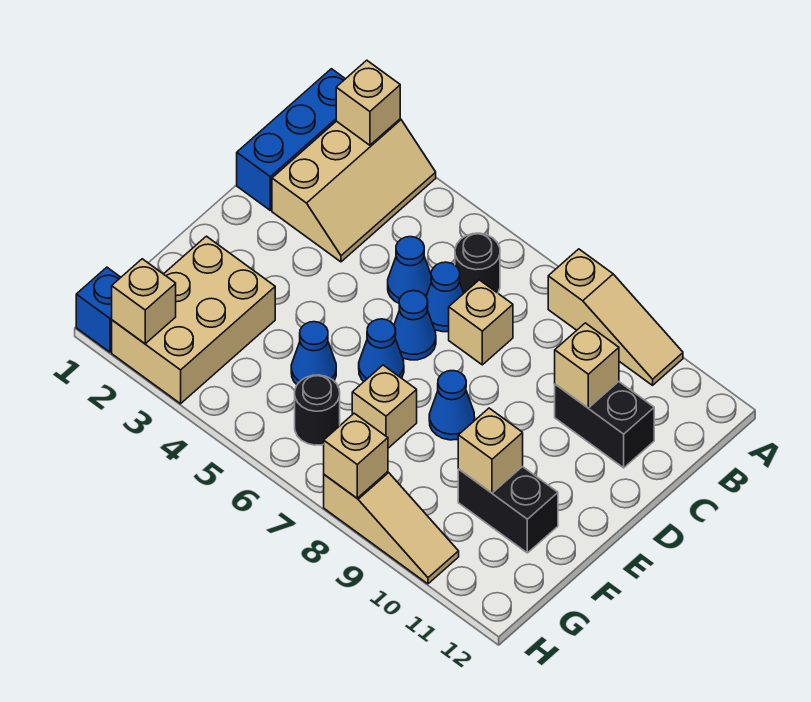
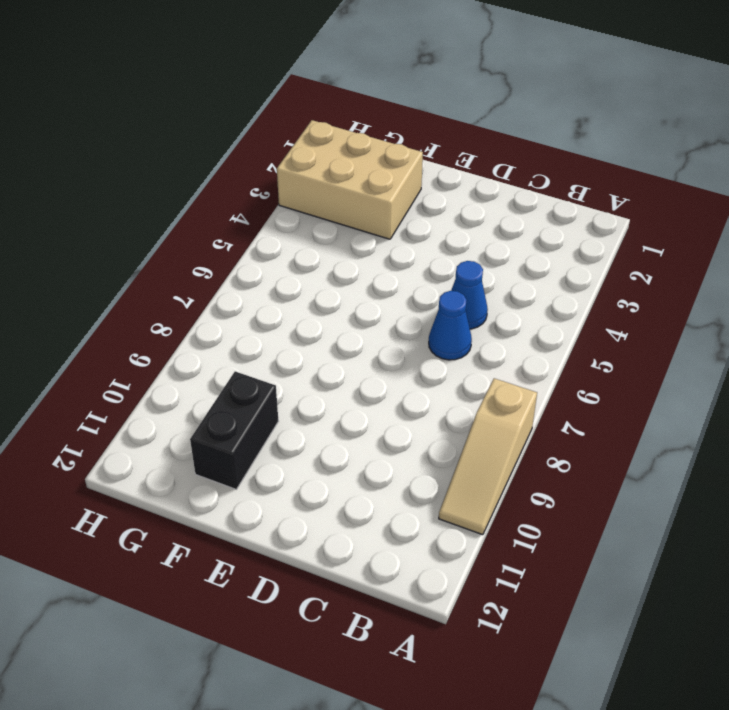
none -> blue brick A1:C1 level 1
none -> tan slope A2:C3 level 1 top 2
none -> black round brick B6 level 1

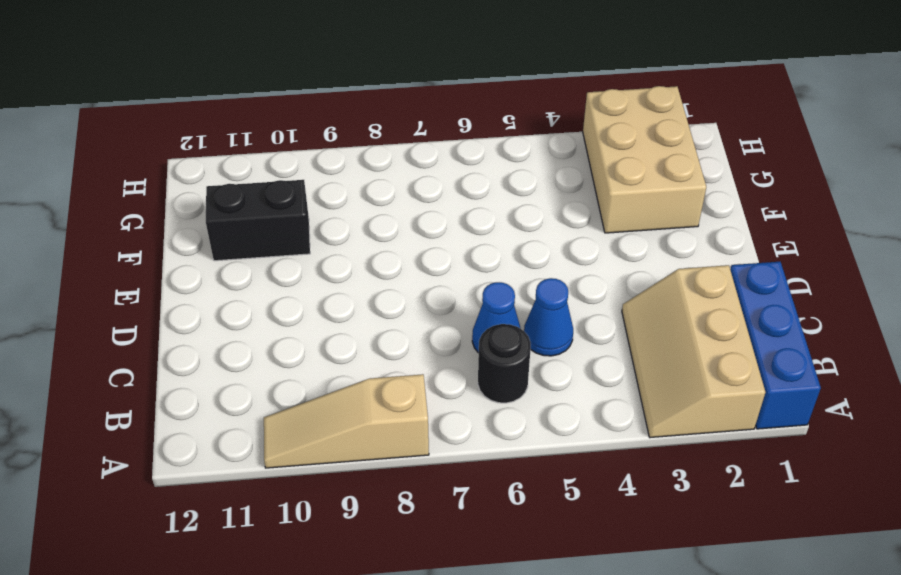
none -> tan brick C7 level 1
none -> black brick C10:C11 level 1
none -> blue cone D6 level 1

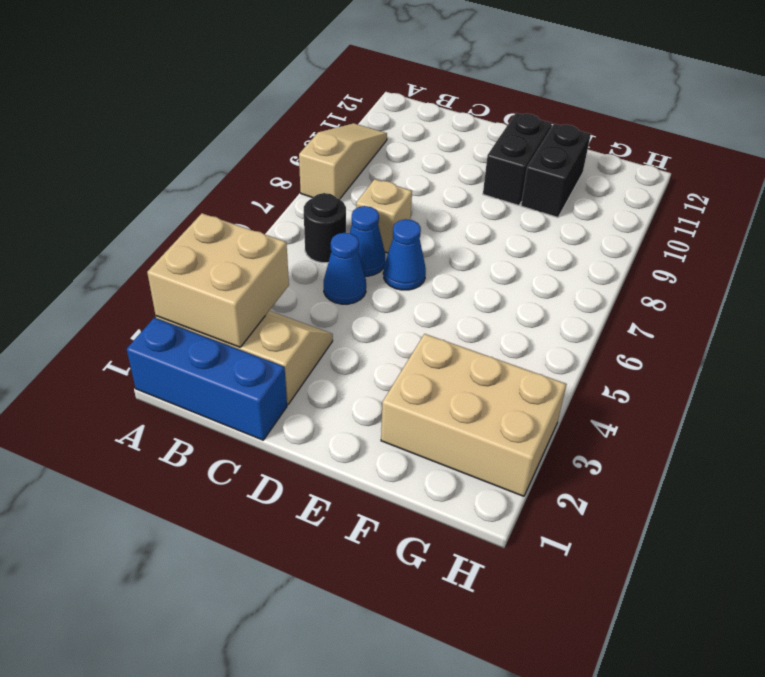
tan brick A2:B3 level 2 -> tan brick A2 level 2
black brick E10:E11 level 1 -> black brick C10:C11 level 1
none -> blue cone E6 level 1
none -> blue cone E8 level 1
none -> blue cone F5 level 1

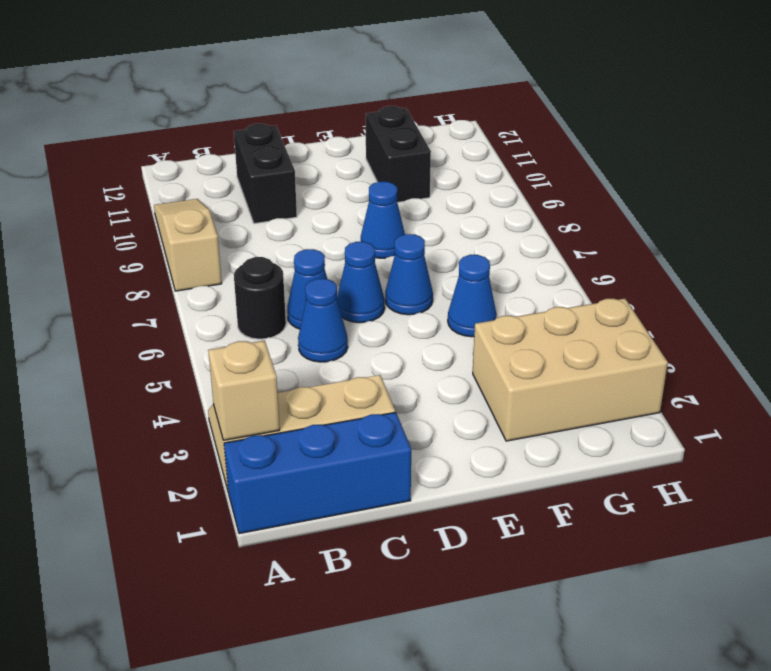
none -> tan brick C7 level 1
none -> tan brick F7 level 1
none -> black round brick G6 level 1

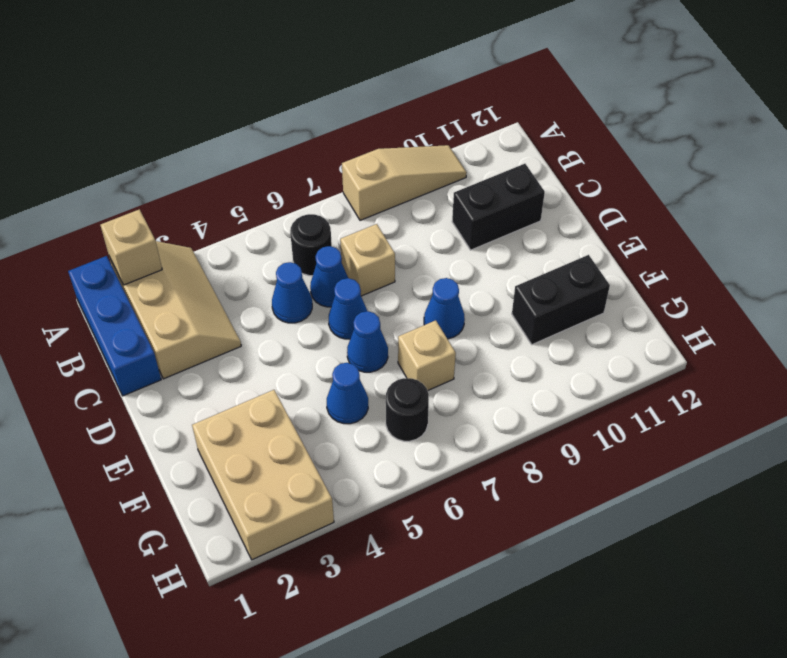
none -> blue brick H1 level 1
none -> tan slope H8:H10 level 1 top 8
none -> tan brick C10 level 2

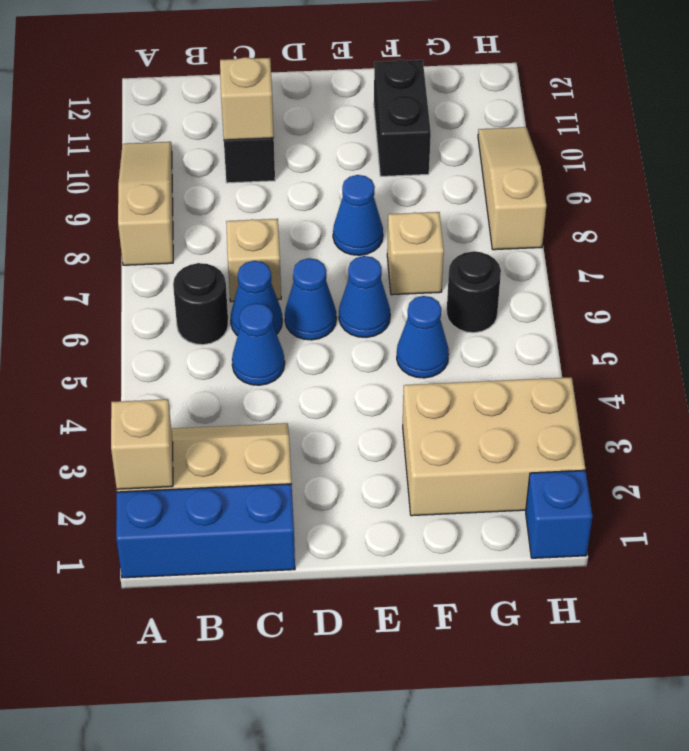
none -> tan brick F10 level 2
none -> tan brick H2 level 2
none -> tan brick H8 level 2

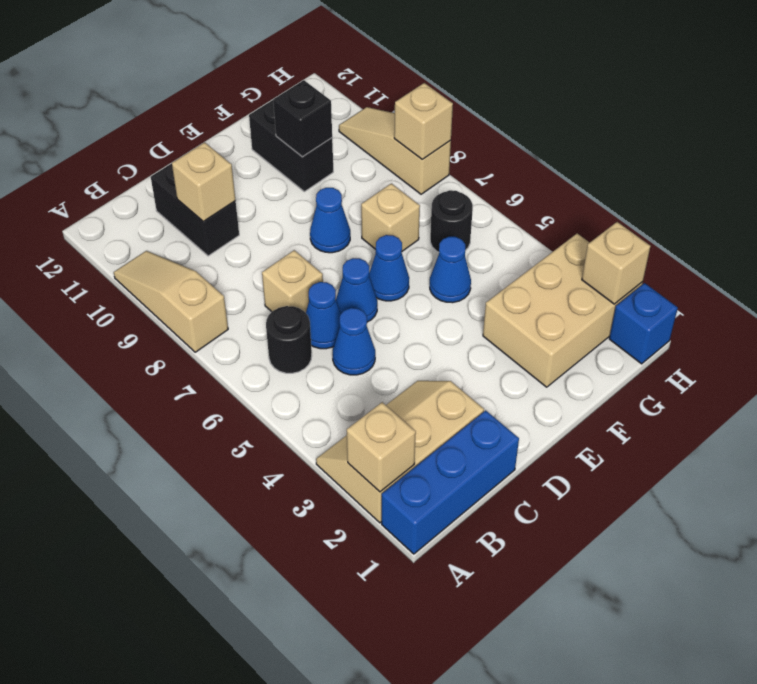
black brick F10 level 2 -> tan brick F10 level 2

